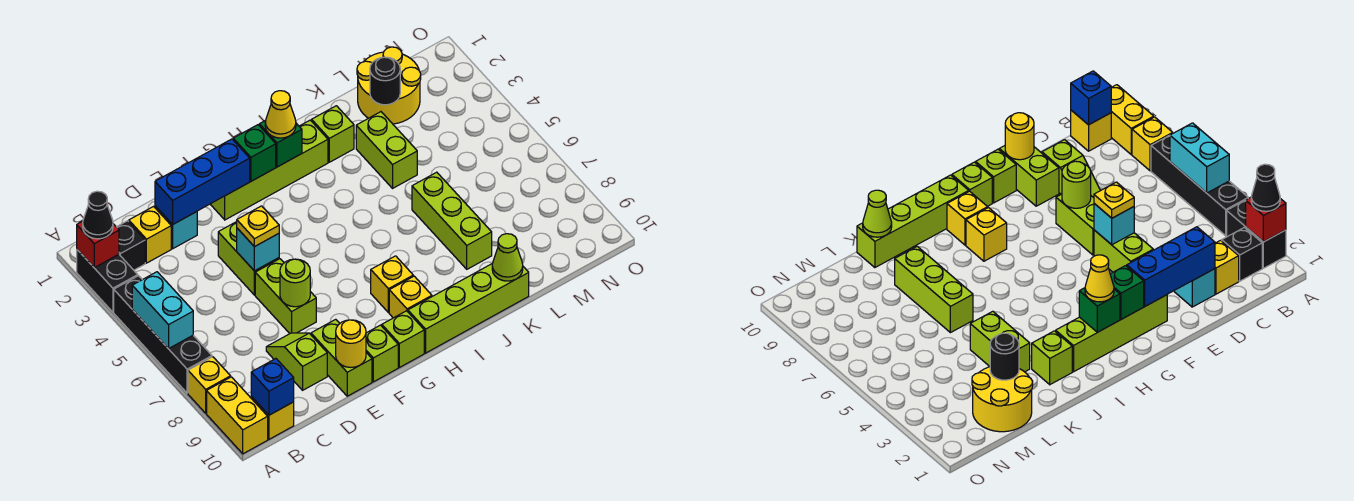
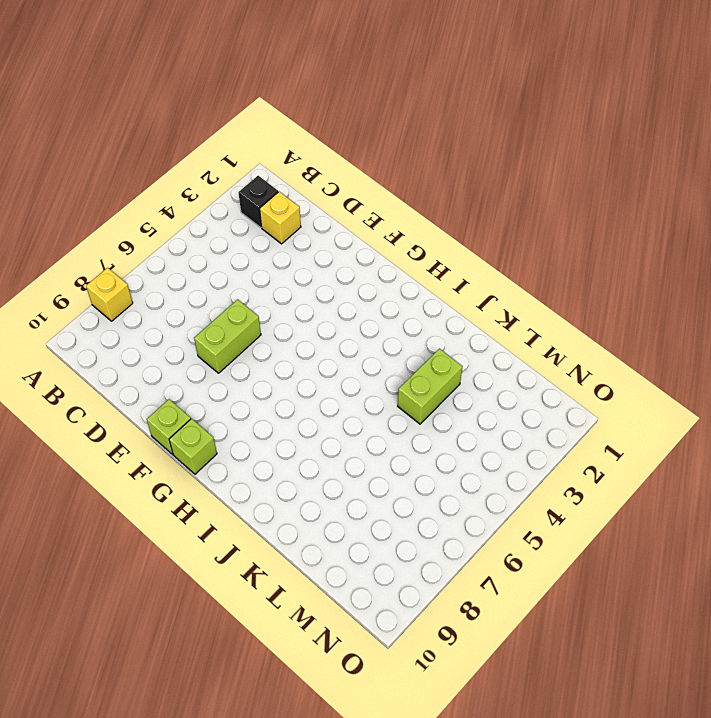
none -> black brick A2:A3 level 1
none -> black brick A4:A7 level 1
none -> yellow brick A9:A10 level 1
none -> yellow brick B10 level 1

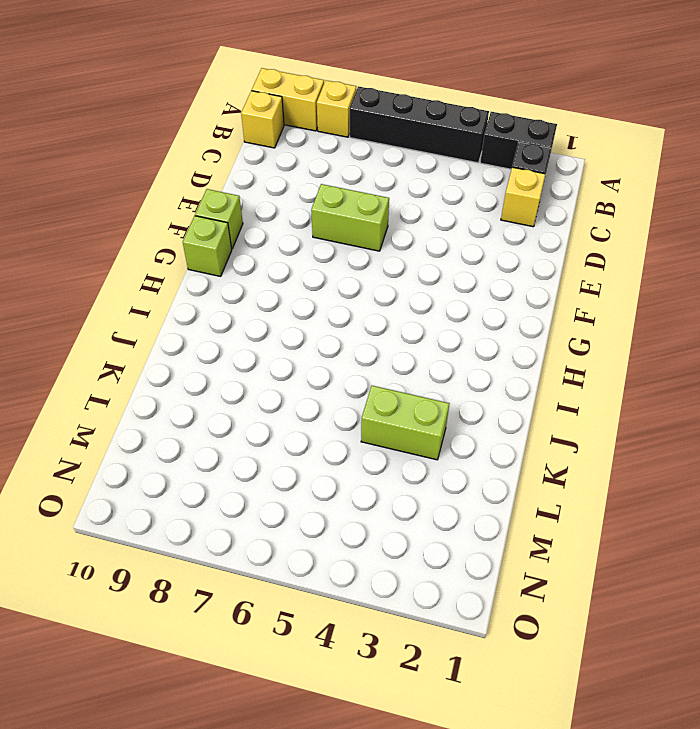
none -> cyan brick D2 level 1
none -> lime slope D8:D9 level 1 top 9
none -> lime brick E4:E5 level 1
none -> lime brick E9:E10 level 1

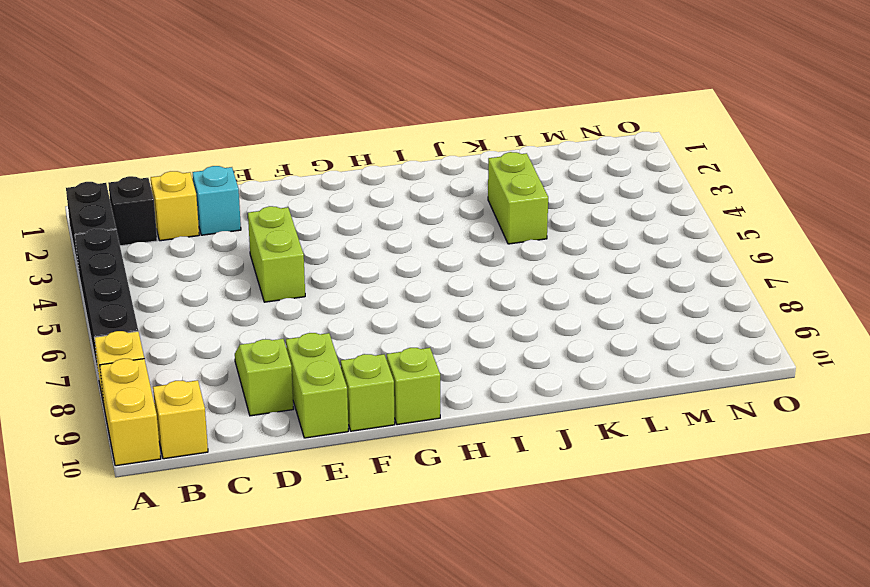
none -> lime brick E6:E7 level 1
none -> lime brick F2:I2 level 1
none -> yellow brick H8 level 1
none -> yellow brick H9 level 1

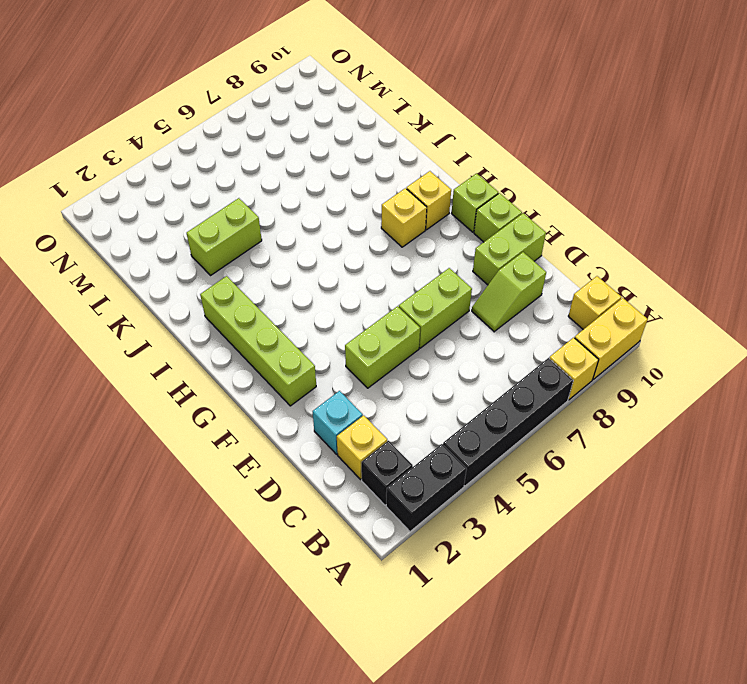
none -> lime brick H10:K10 level 1
none -> lime brick J2 level 1
none -> lime brick K6:K8 level 1
none -> yellow round brick L1:M2 level 1

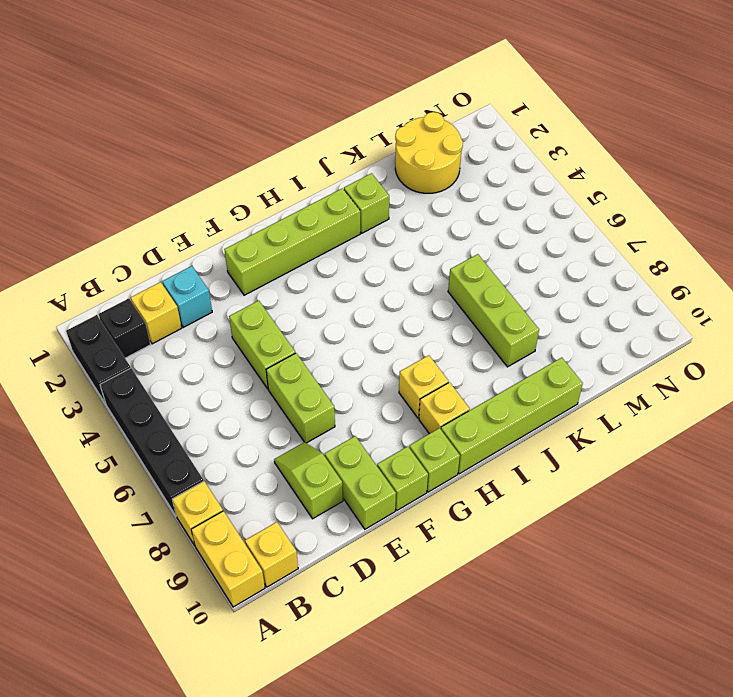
none -> lime brick K3:K4 level 1
none -> red brick A2 level 2
none -> cyan brick A5:A6 level 2
none -> blue brick B10 level 2

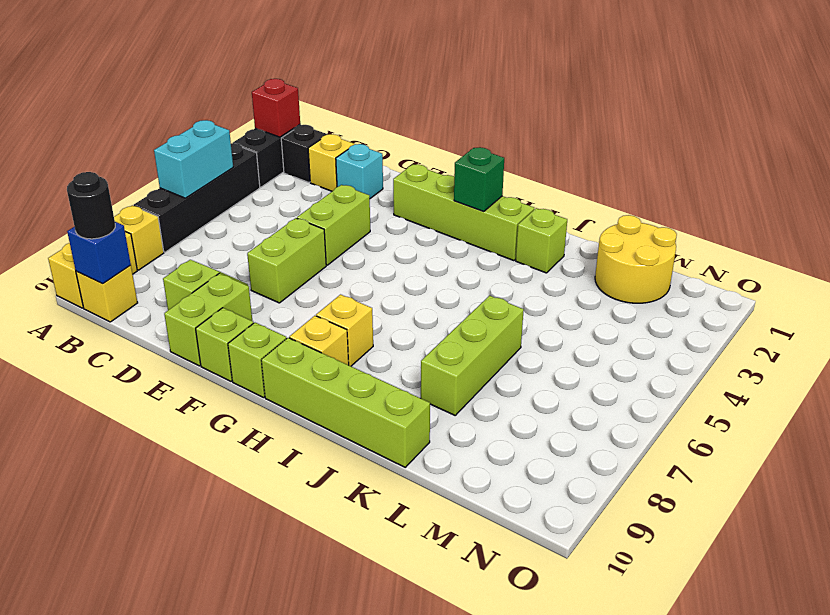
black round brick B10 level 3 -> black round brick L2 level 2
none -> lime brick K3:K4 level 1
none -> blue brick D2:F2 level 2
none -> cyan brick E5 level 2
none -> lime round brick E7 level 2

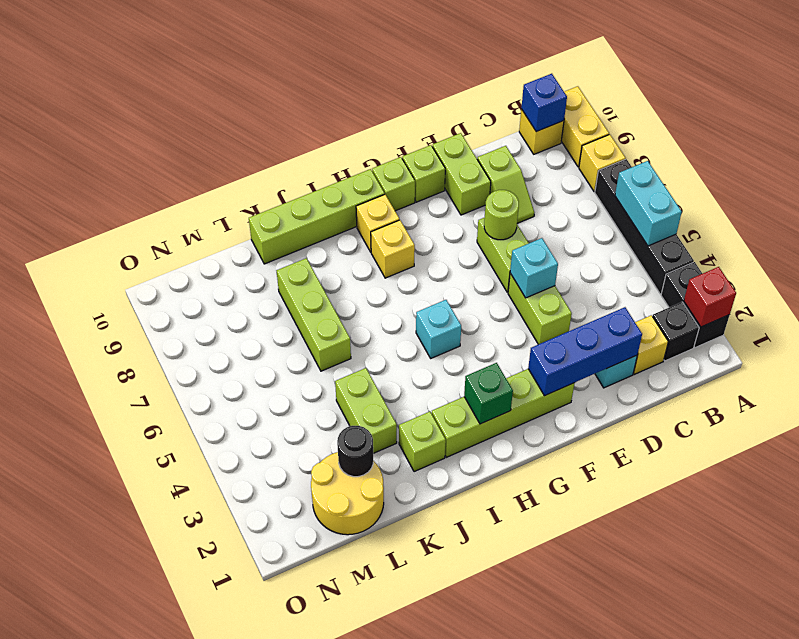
cyan brick H5 level 1 -> none
none -> yellow round brick E10 level 2
none -> green brick G2 level 2
none -> lime cone K10 level 2
none -> black cone A2 level 3

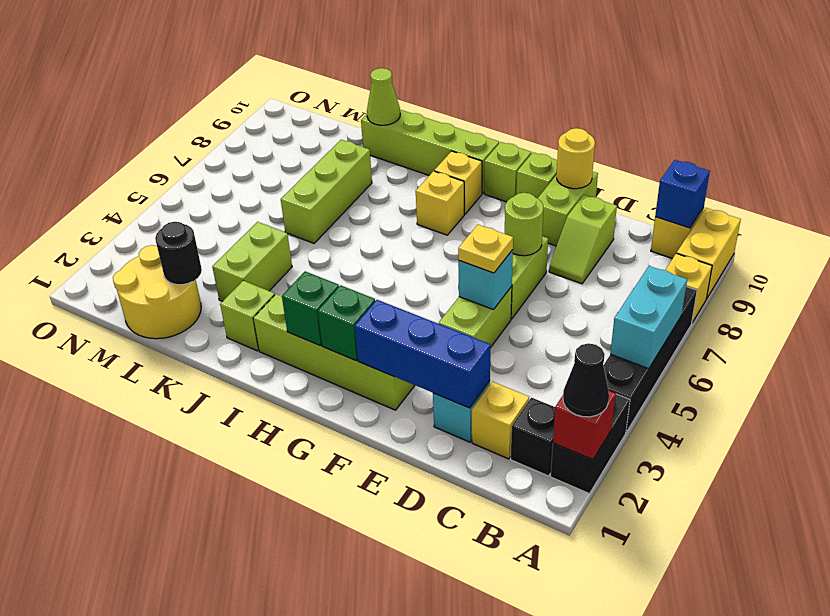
none -> yellow cone H2 level 3

